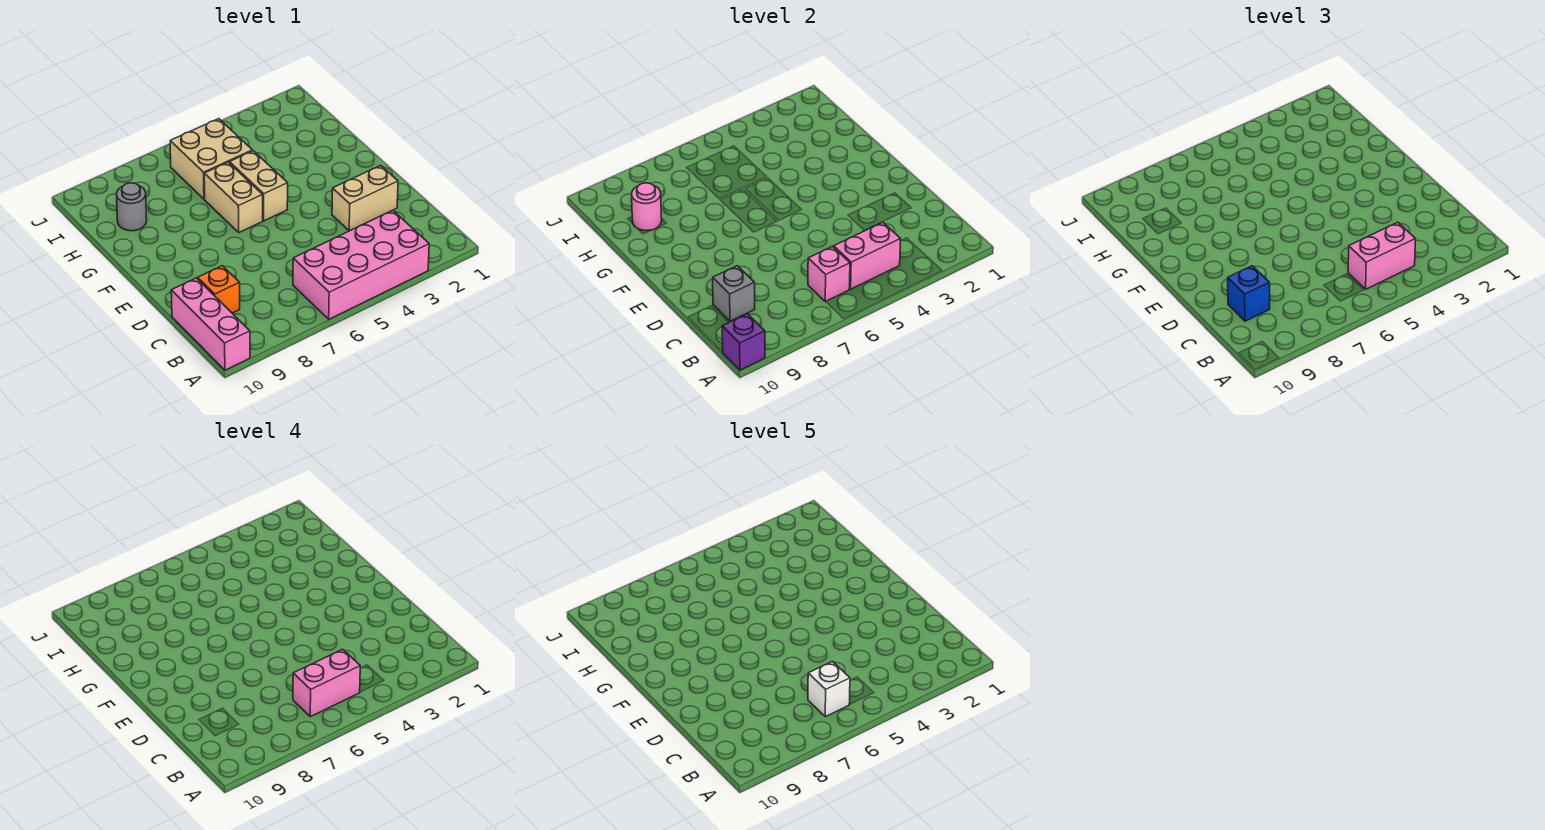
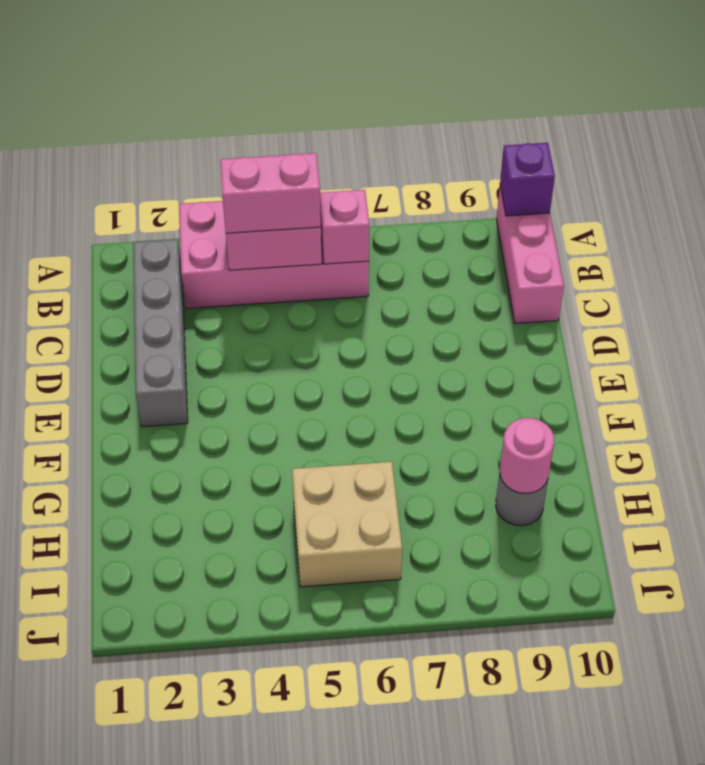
grey brick B2:E2 level 1 -> tan brick D2:D3 level 1
none -> orange brick C9 level 1
none -> tan brick F5:G5 level 1
none -> tan brick F6:G6 level 1

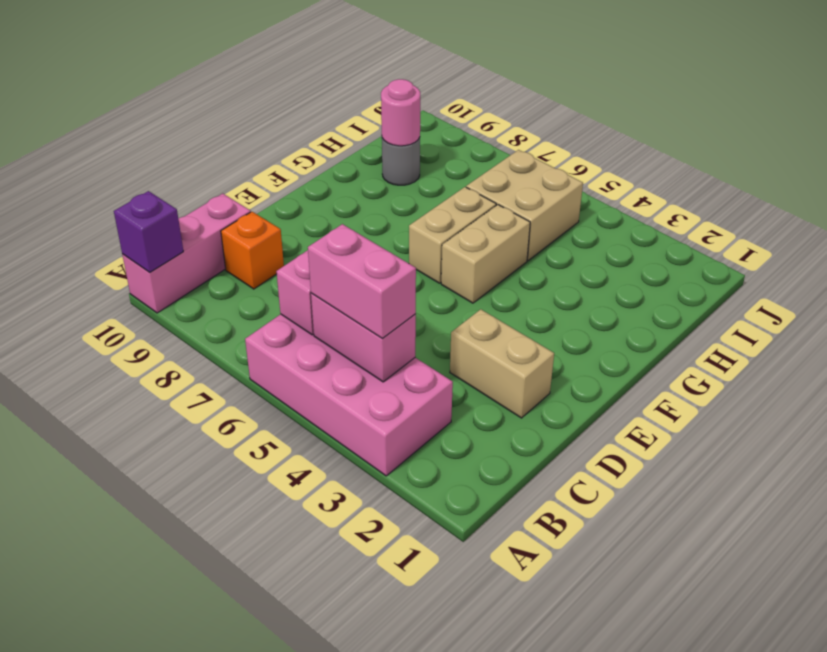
none -> grey brick C9 level 2
none -> blue brick C9 level 3
none -> pink brick B5:B6 level 4

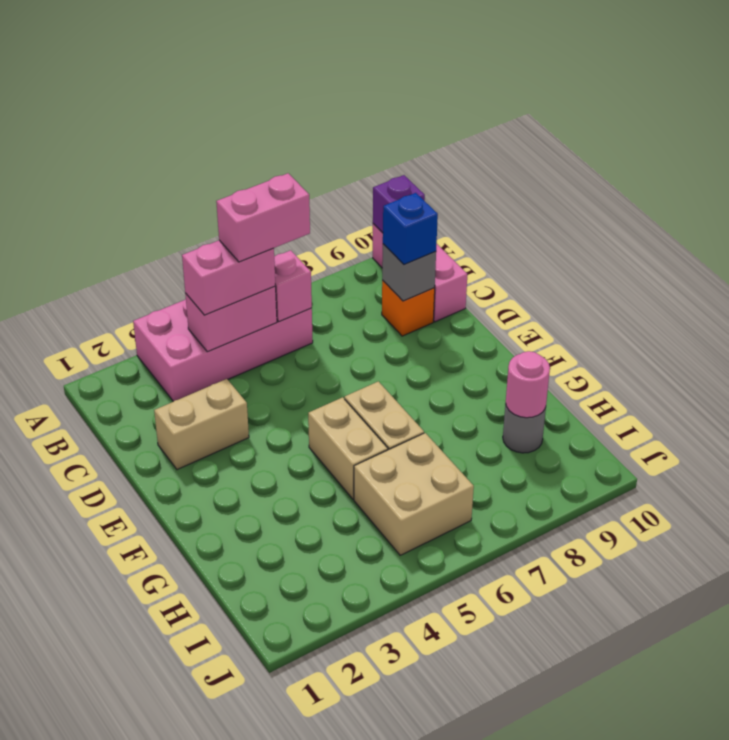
none -> white brick B6 level 5

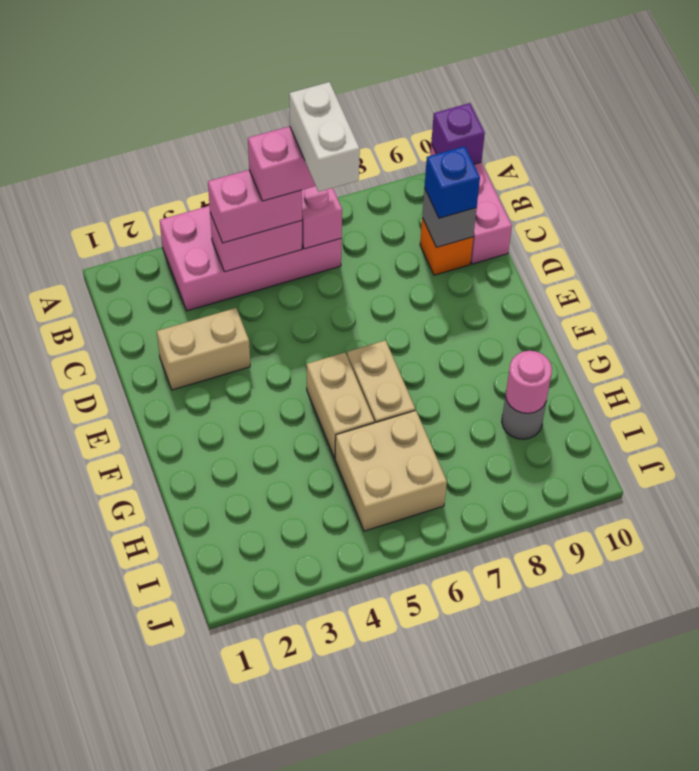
white brick B6:C6 level 5 -> white brick B6 level 5

